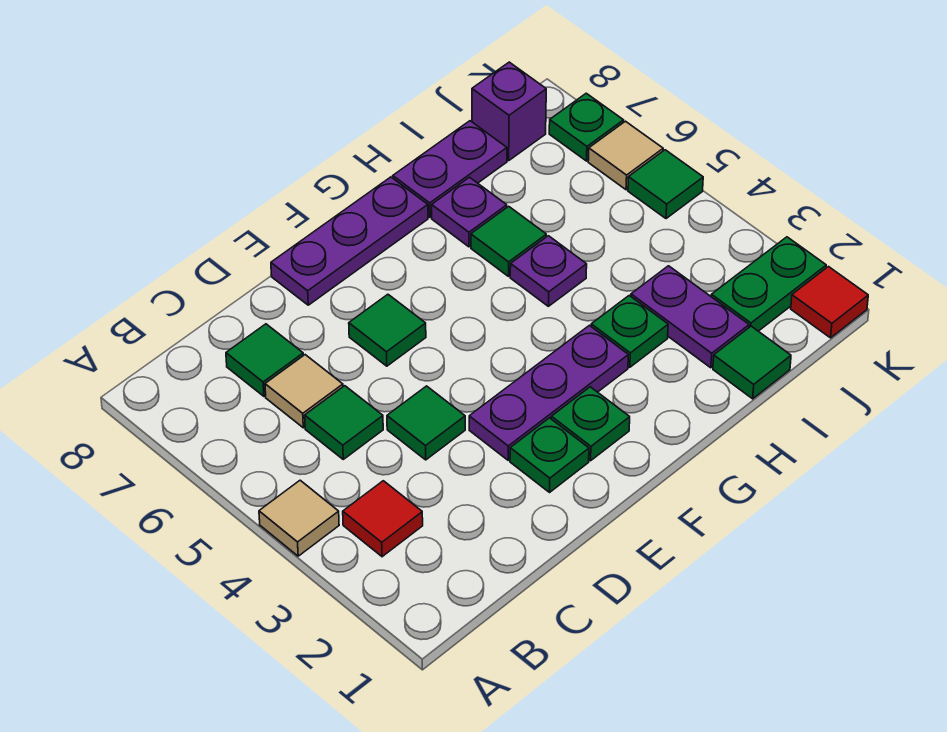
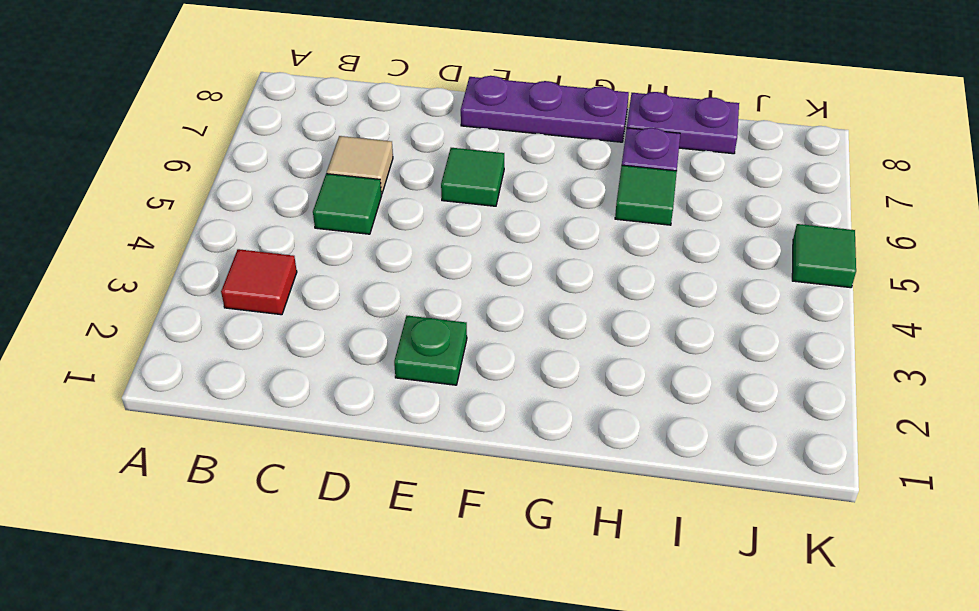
none -> tan tile A4 level 1
none -> green tile C7 level 1
none -> green tile D4 level 1

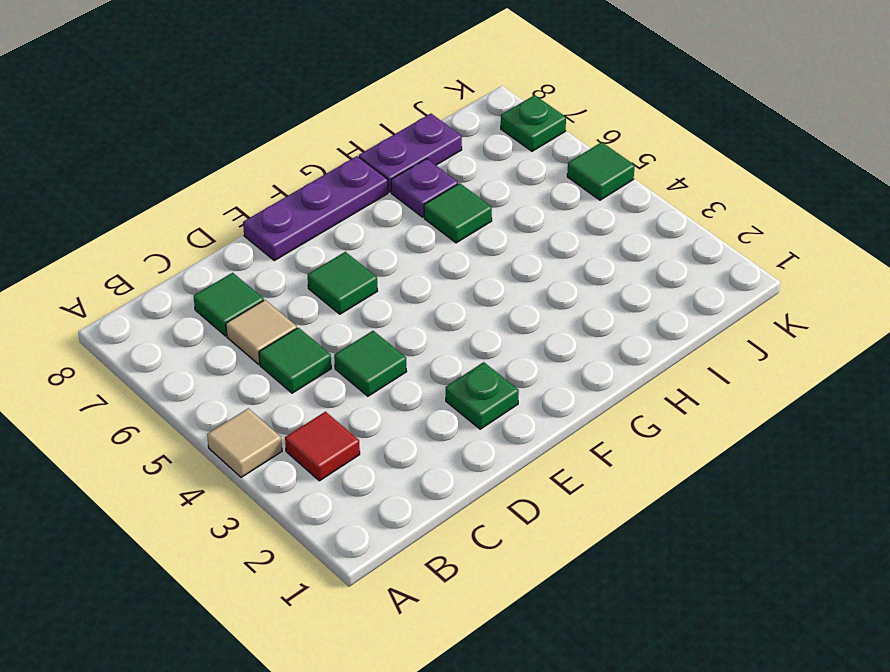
none -> purple plate E3:G3 level 1
none -> green plate F2 level 1
none -> green plate H3 level 1

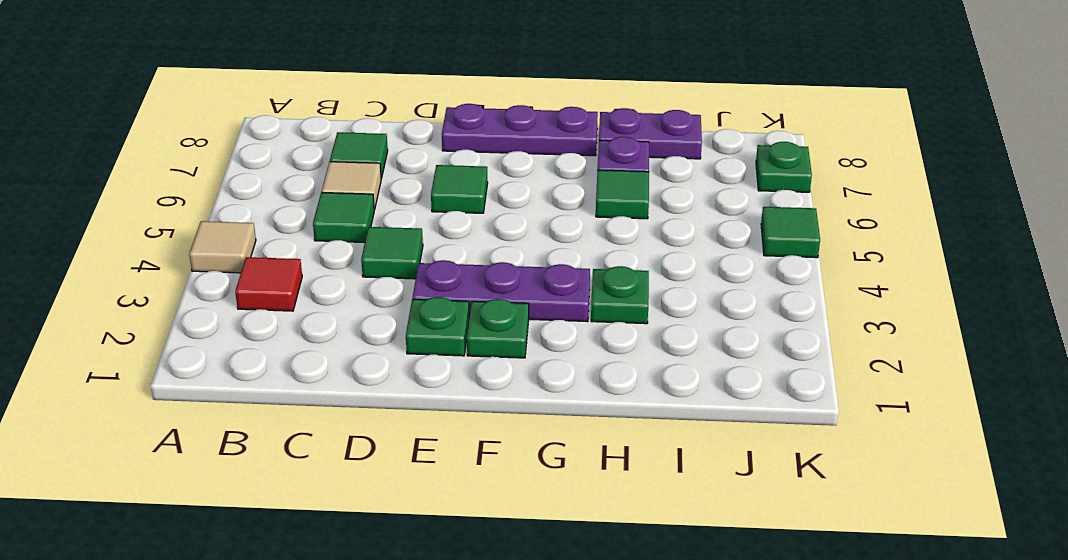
none -> purple plate H5 level 1
none -> green tile I1 level 1
none -> purple plate I2:I3 level 1

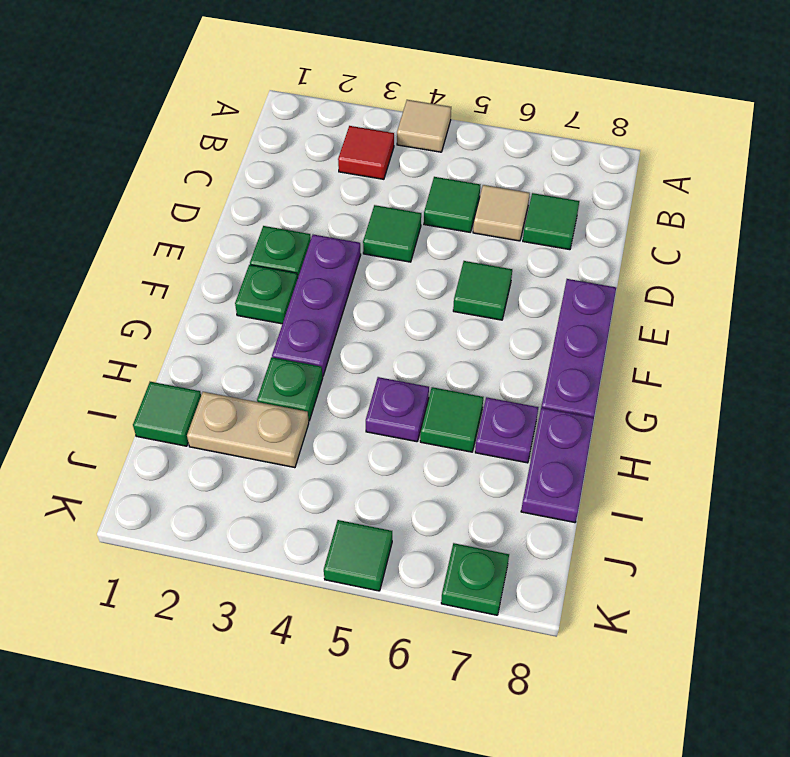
tan plate I2:I3 level 1 -> purple plate I2:I3 level 1
none -> green plate J2:K2 level 1
none -> purple brick J8 level 1
none -> red tile K1 level 1

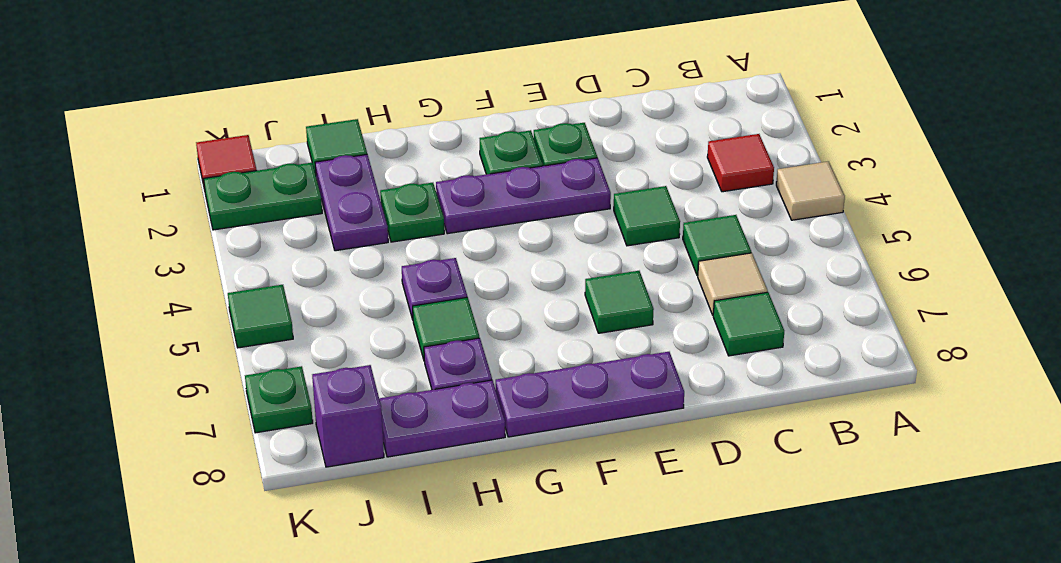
none -> tan tile K6 level 1

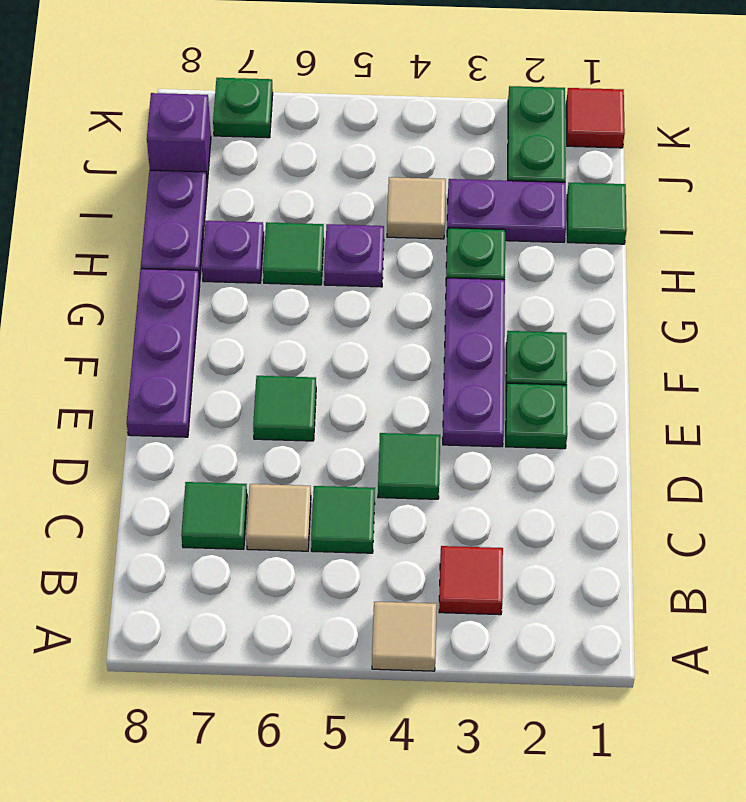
tan tile I4 level 1 -> tan tile K6 level 1
none -> green tile K5 level 1

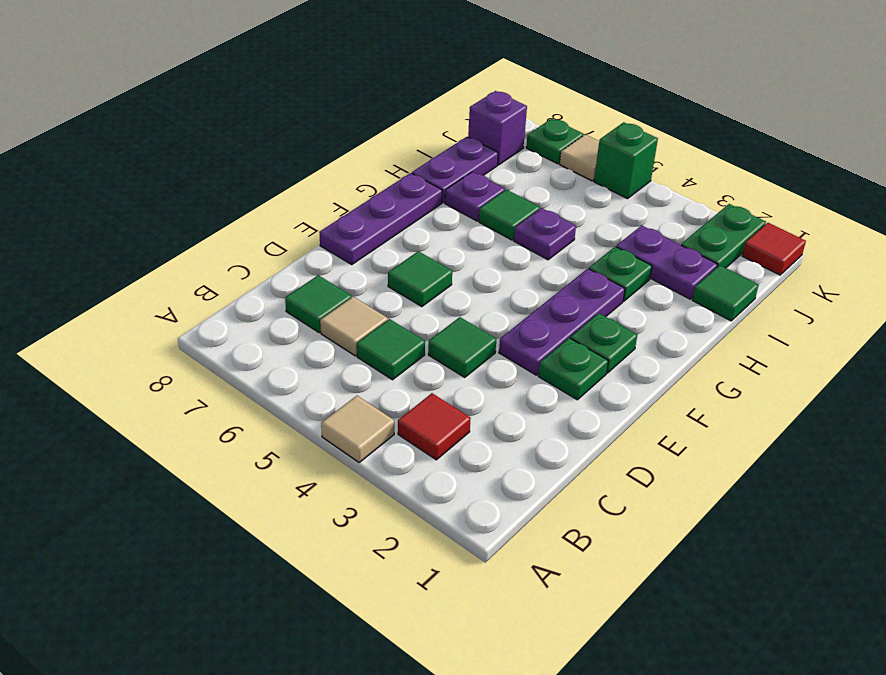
green brick K5 level 1 -> green tile K5 level 1

